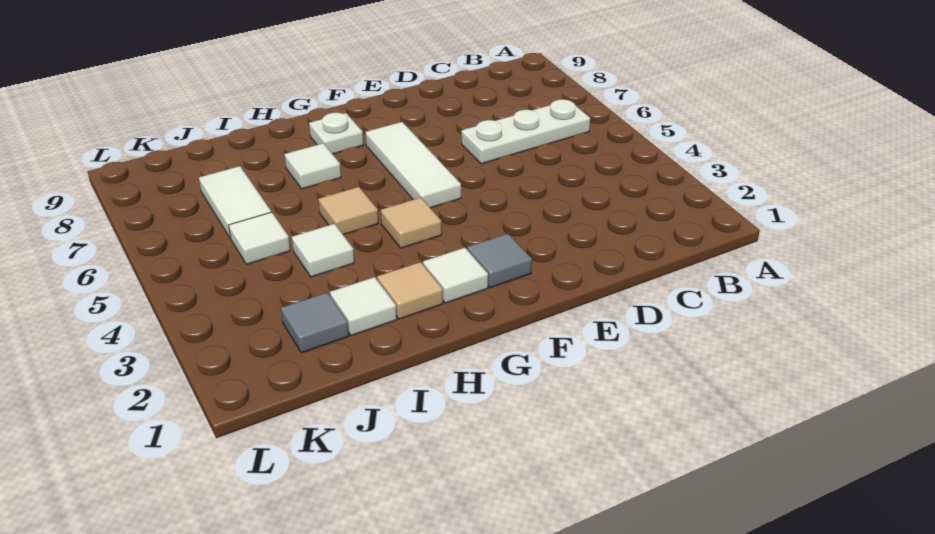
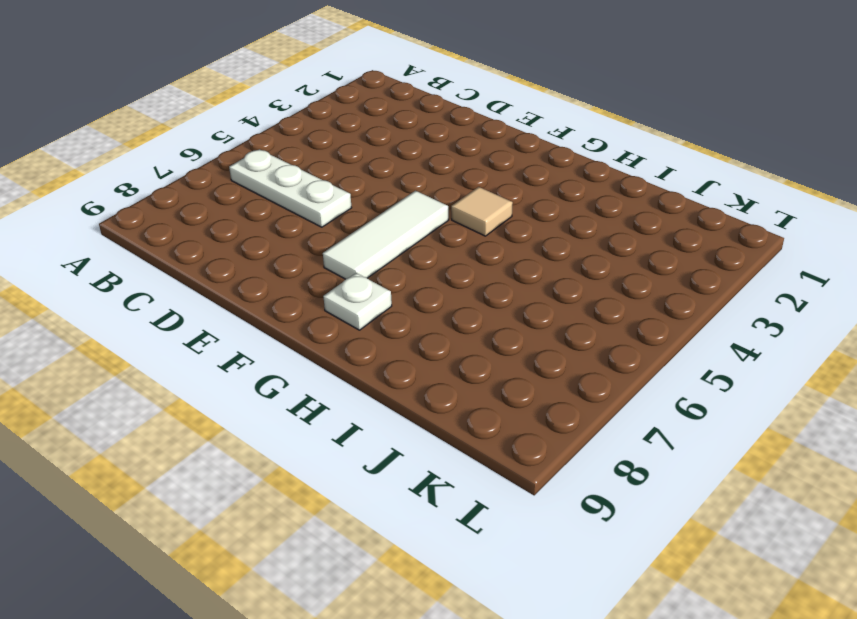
none -> grey tile F2 level 1
none -> white tile G2 level 1
none -> tan tile H2 level 1

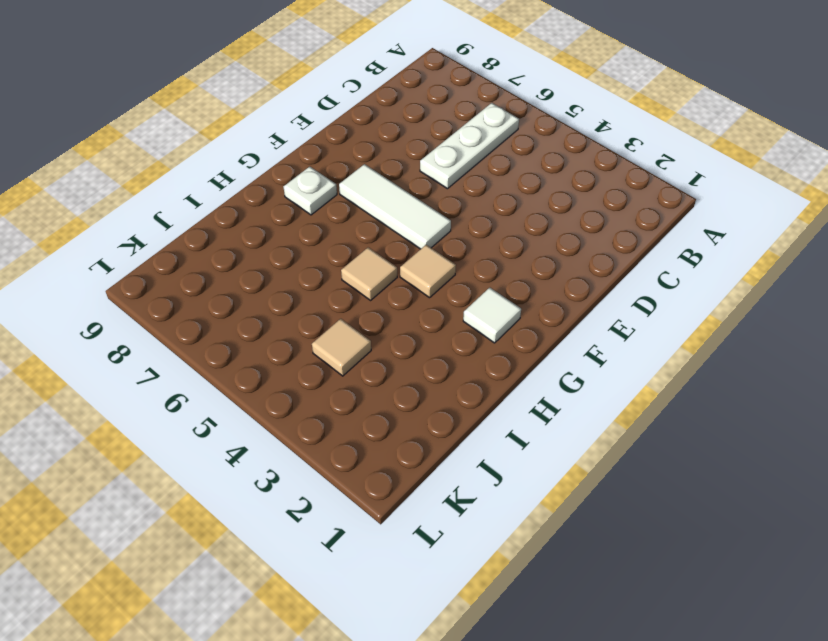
tan tile J4 level 1 -> tan tile H2 level 1
none -> grey tile F2 level 1
none -> white tile H7 level 1
none -> white tile I2 level 1

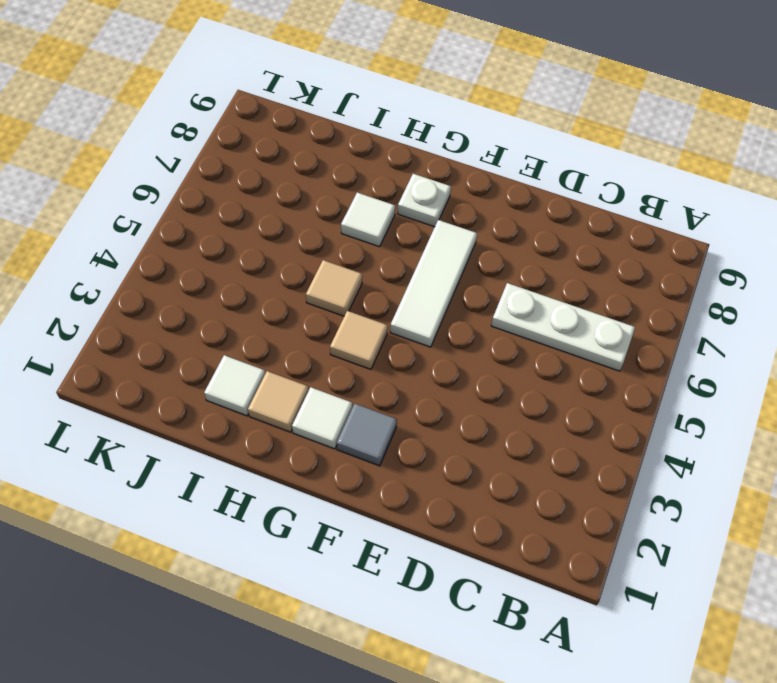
none -> white tile I4 level 1
none -> grey tile J2 level 1
none -> white tile J5 level 1

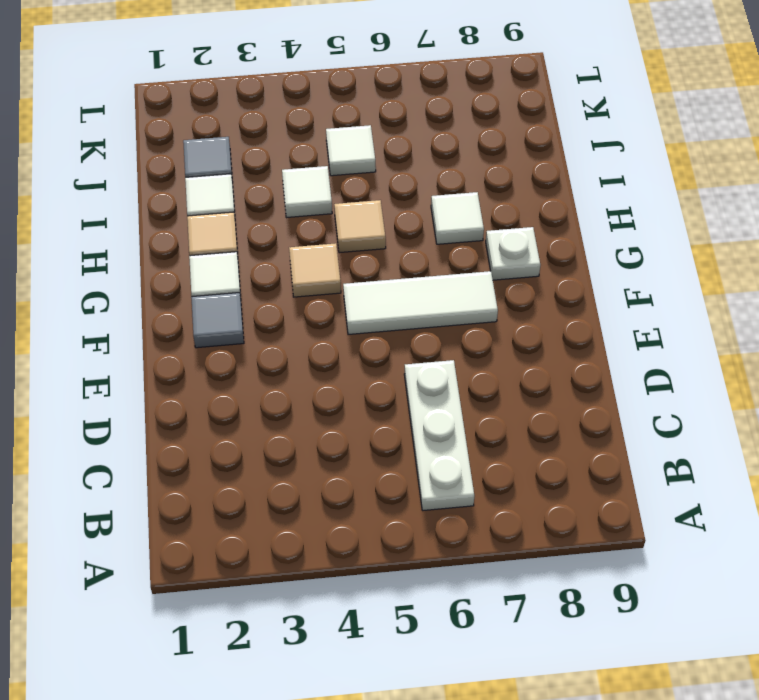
none -> white tile J6:J7 level 1

